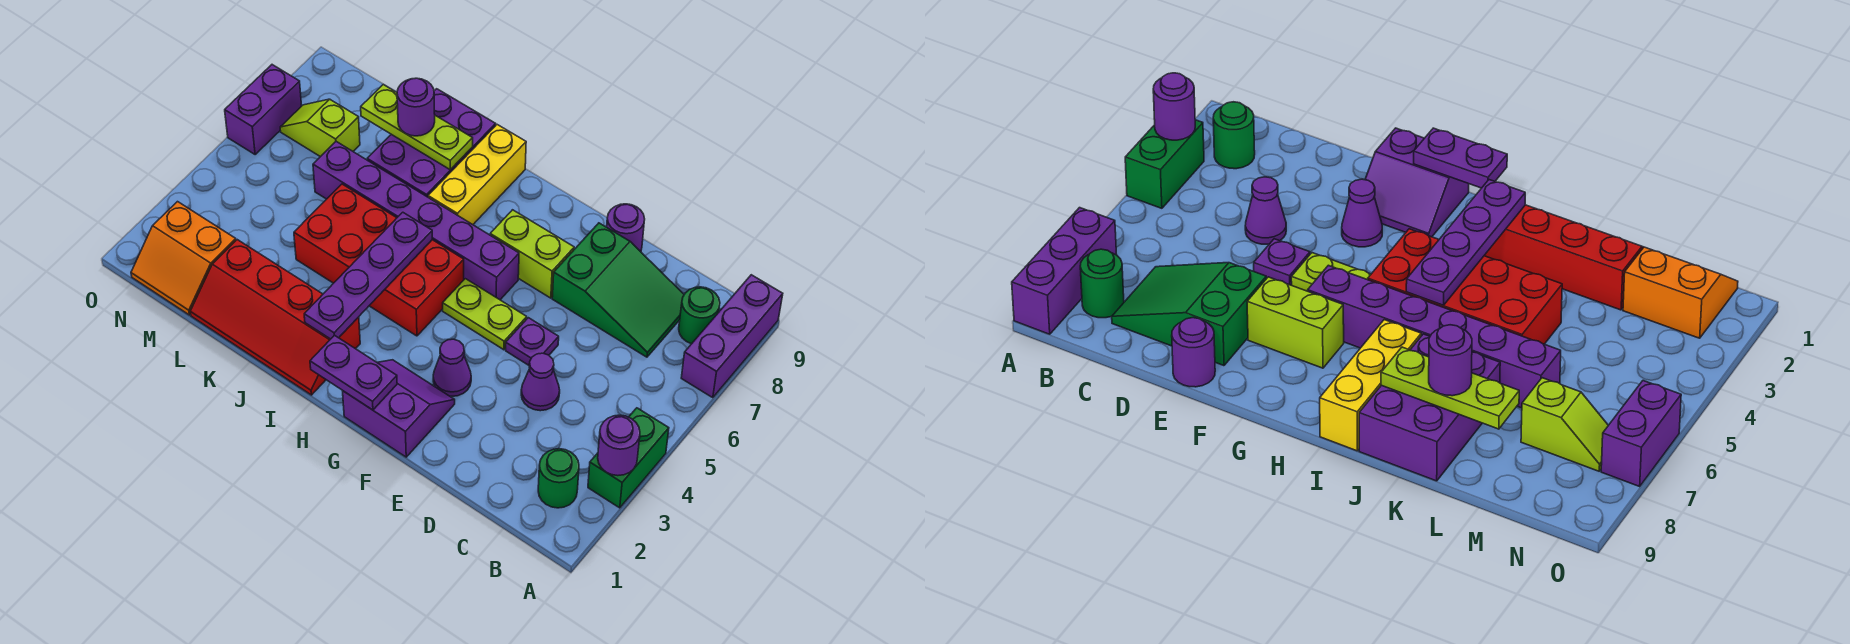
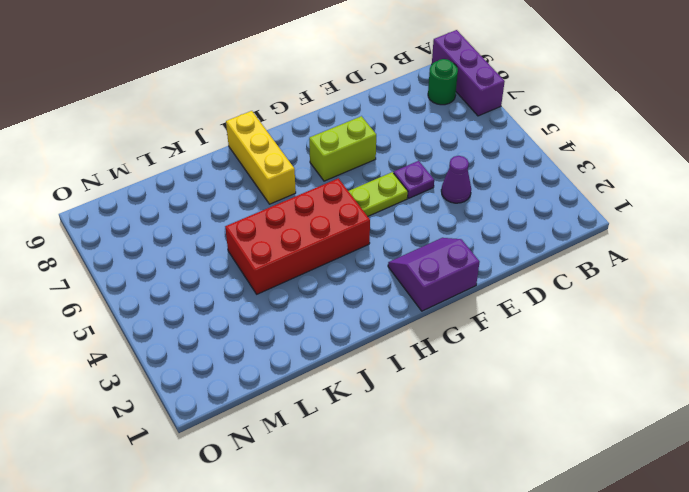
none -> green brick A3:A4 level 1
none -> green round brick B2 level 1
none -> green slope C7:E8 level 1 top E

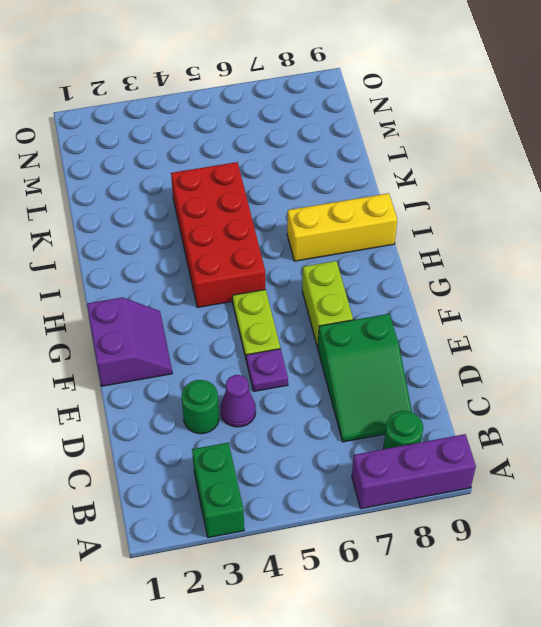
green brick A3:B3 level 1 -> green brick A3:A4 level 1
green round brick D3 level 1 -> green round brick B2 level 1
none -> purple round brick E9 level 1
none -> purple cone F3 level 1
none -> purple brick G6:L6 level 1

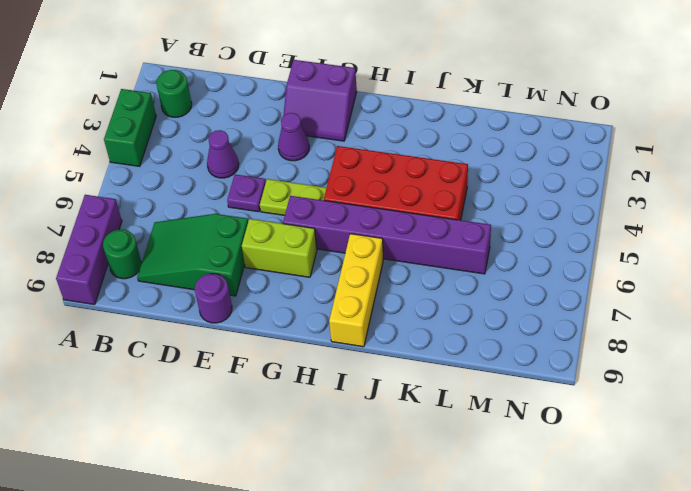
none -> red slope I1:L2 level 1 top 2
none -> purple brick J7:K9 level 1
none -> orange slope M1:N2 level 1 top 2

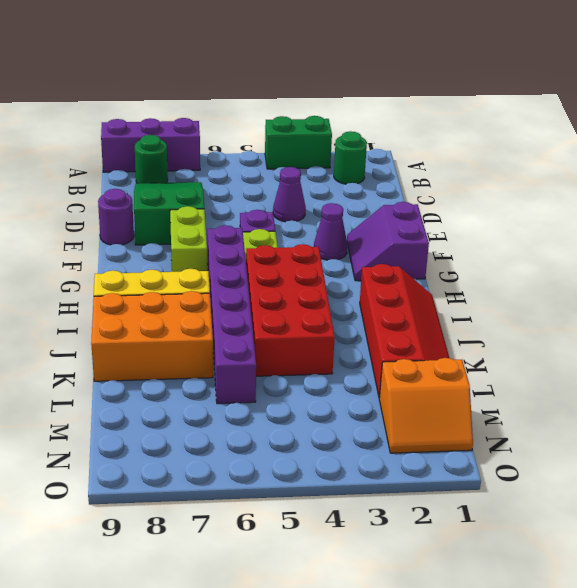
orange brick J7:K9 level 1 -> purple brick J7:K9 level 1
orange slope M1:N2 level 1 top M -> orange slope M1:N2 level 1 top 2
none -> lime slope M7:N7 level 1 top M
none -> purple brick O6:O7 level 1
none -> purple round brick A3 level 2

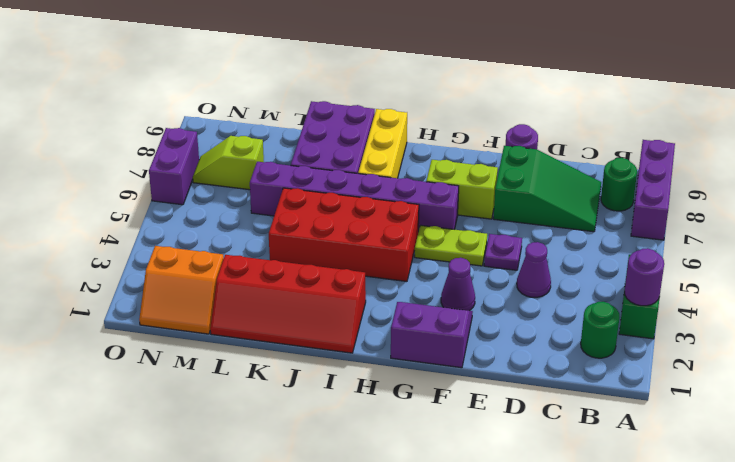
none -> purple plate G1:H1 level 2
none -> purple plate I2:I5 level 2
none -> lime plate J8:L8 level 2

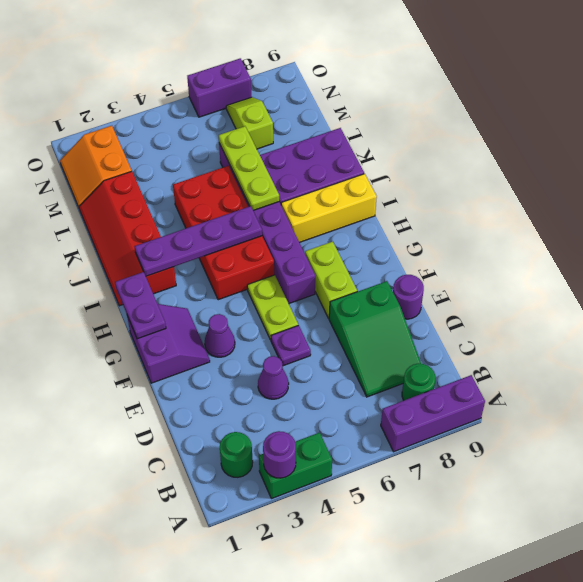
lime plate J6:L6 level 2 -> lime plate J8:L8 level 2
none -> purple round brick K8 level 3

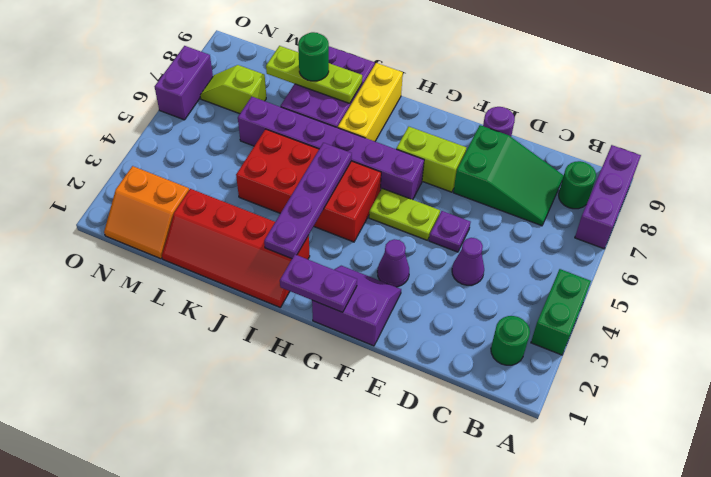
green round brick K8 level 3 -> purple round brick K8 level 3
none -> purple round brick A3 level 2

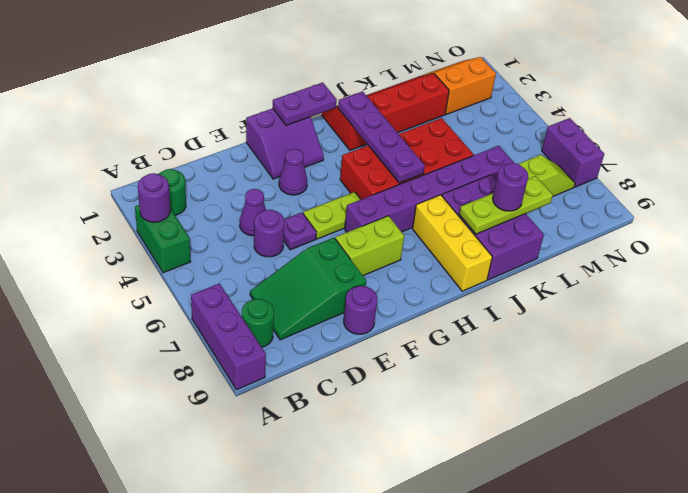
purple round brick D5 level 1 -> none

